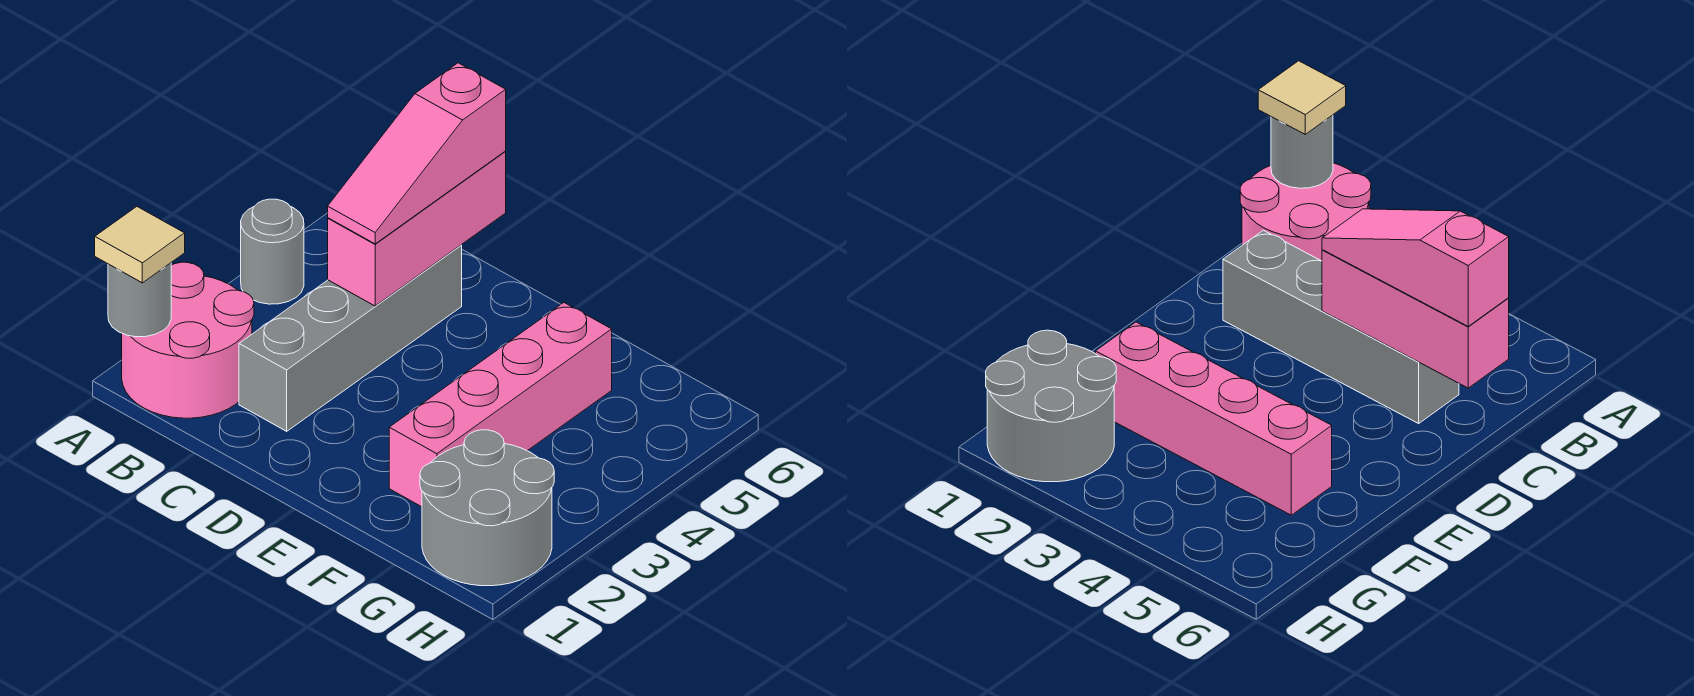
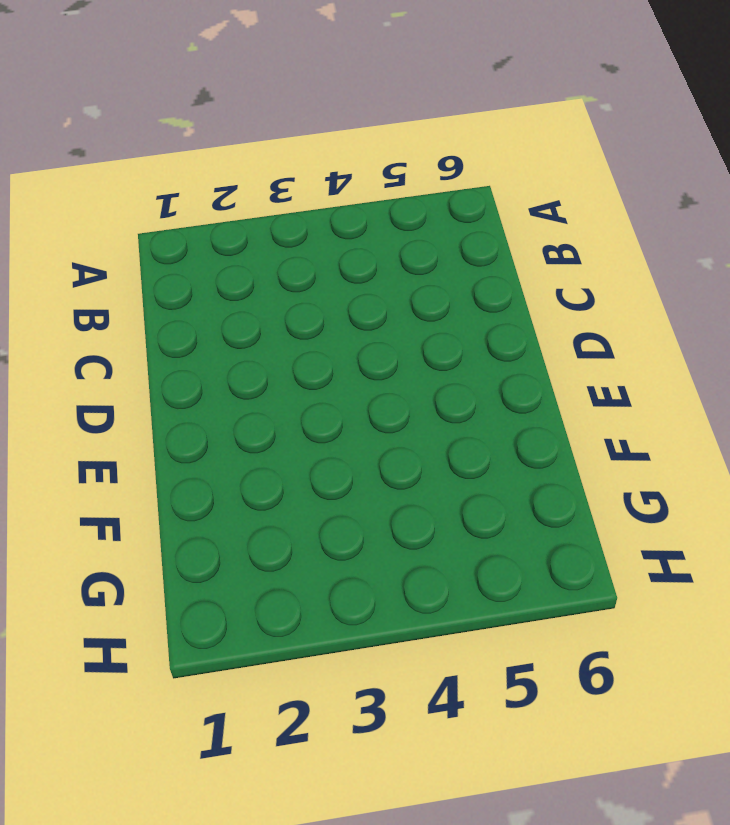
none -> pink round brick A1:B2 level 1
none -> grey round brick A4 level 1

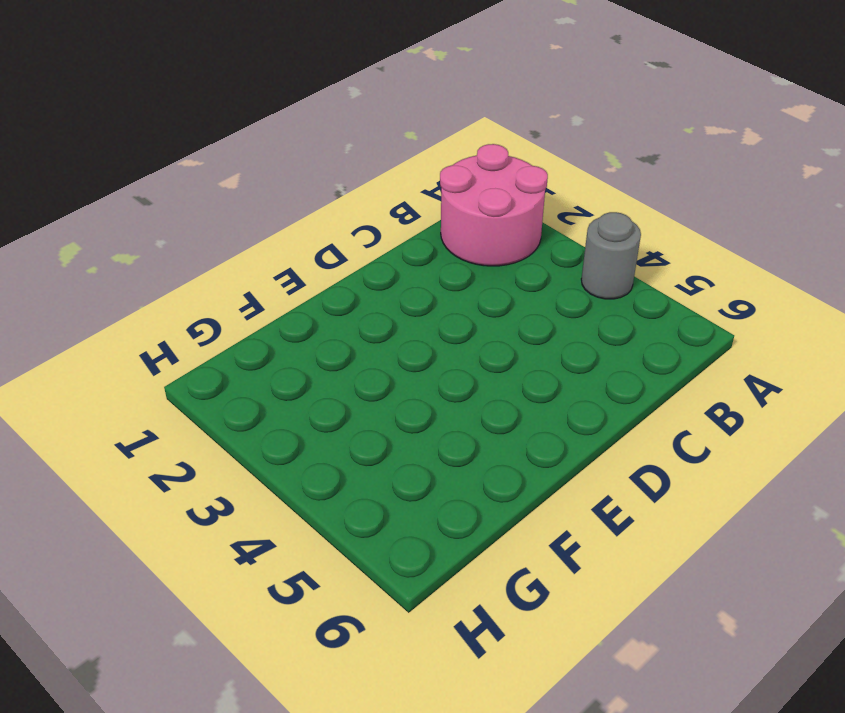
none -> grey brick C2:C5 level 1
none -> pink brick F2:F5 level 1

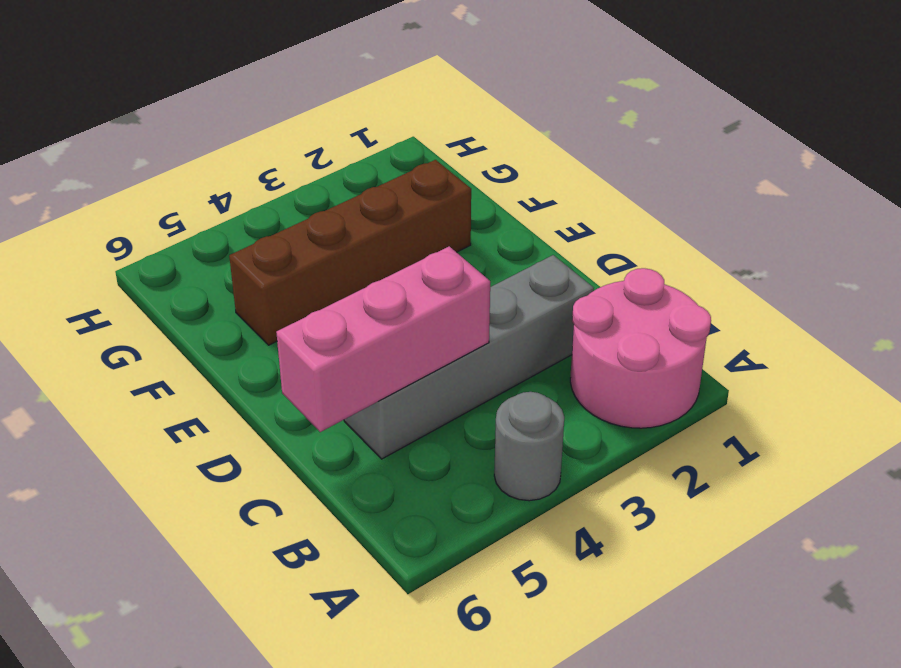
brown brick F2:F5 level 1 -> pink brick F2:F5 level 1
none -> grey round brick G1:H2 level 1
none -> grey round brick A1 level 2

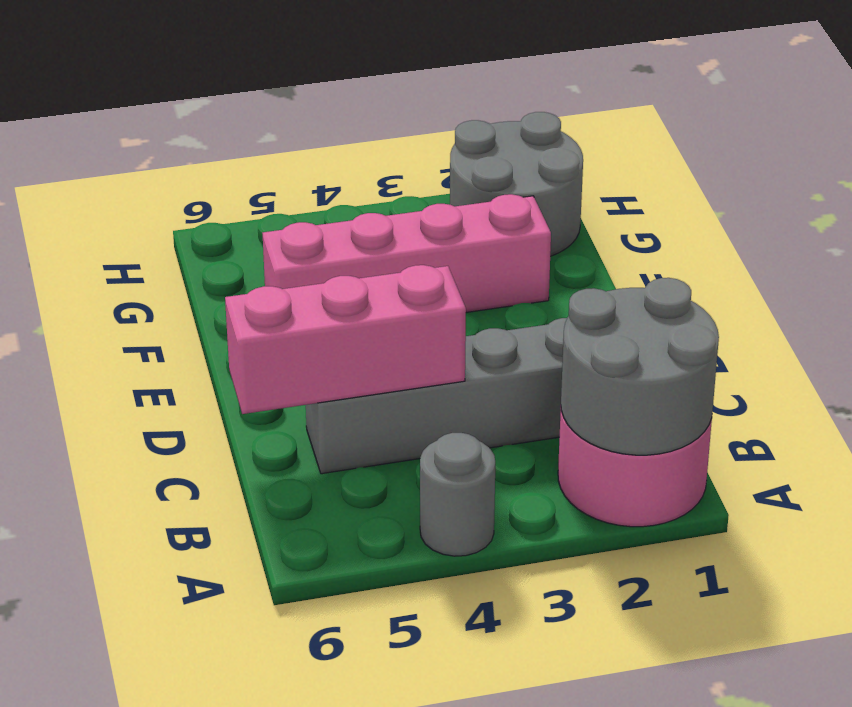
grey round brick A1:B2 level 2 -> grey round brick A1 level 2
none -> tan tile A1 level 3
none -> pink slope C4:C6 level 3 top 6

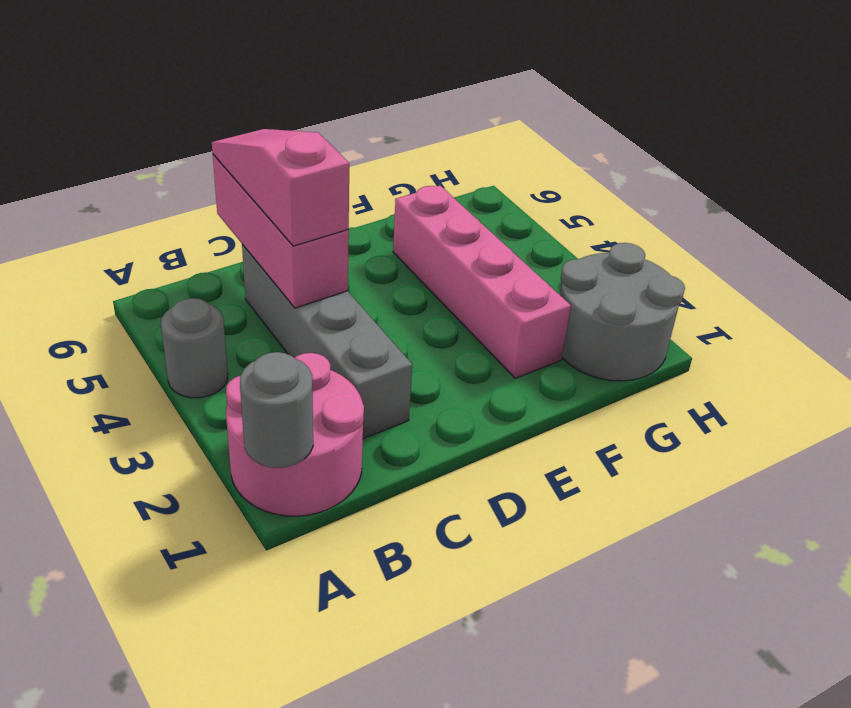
pink slope C4:C6 level 3 top 4 -> pink slope C4:C6 level 3 top 6
none -> tan tile A1 level 3

